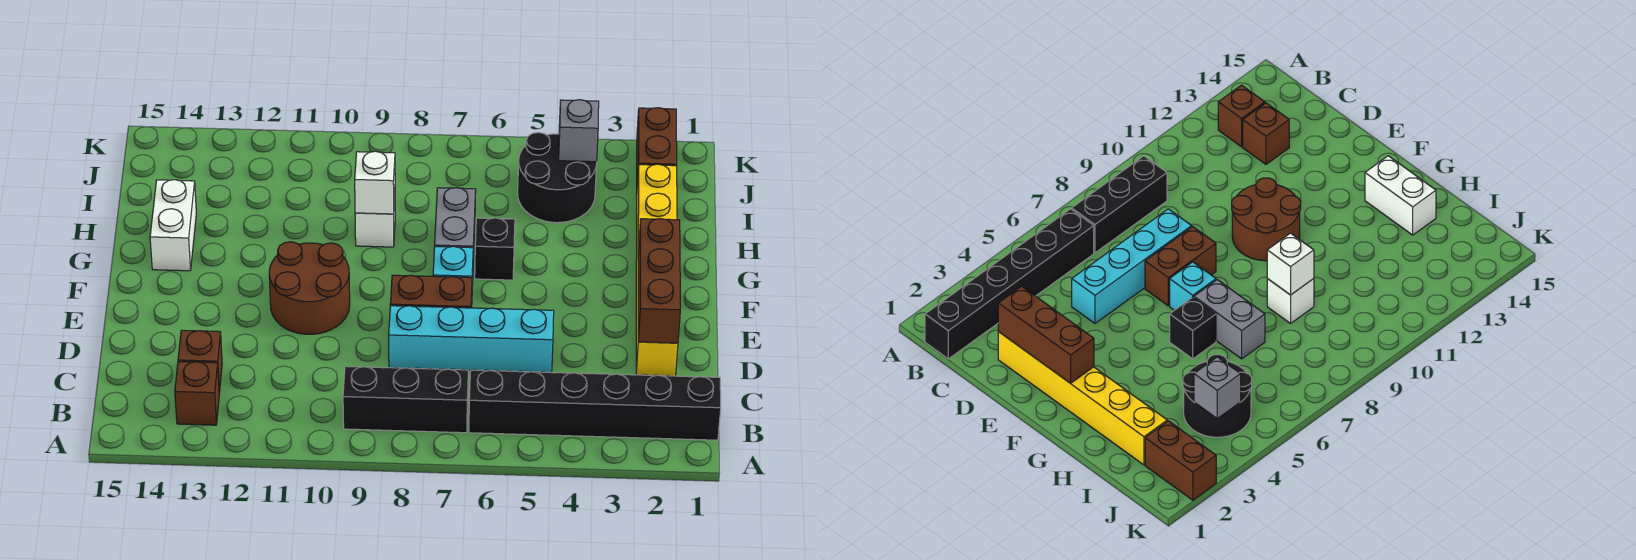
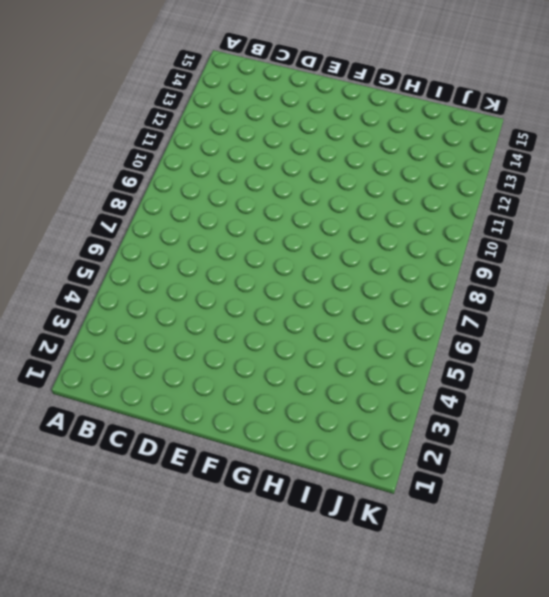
none -> black brick B1:B6 level 1
none -> black brick B7:B9 level 1
none -> brown brick B13 level 1

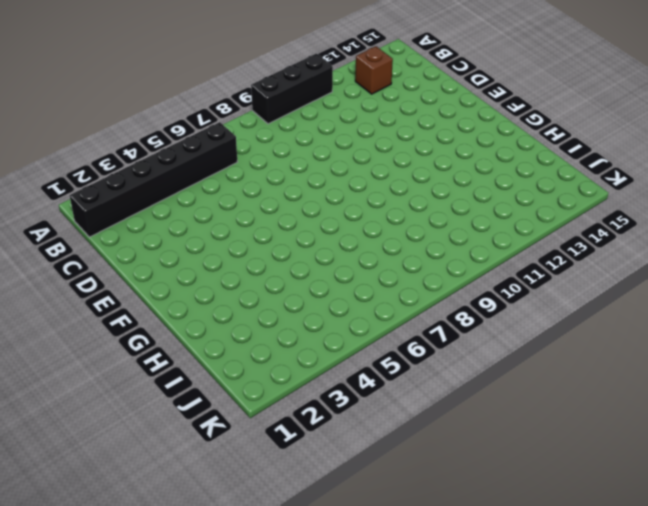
black brick A9:A11 level 1 -> black brick B7:B9 level 1
none -> brown brick C13 level 1
none -> yellow brick D2:I2 level 1
none -> cyan brick D5:D8 level 1

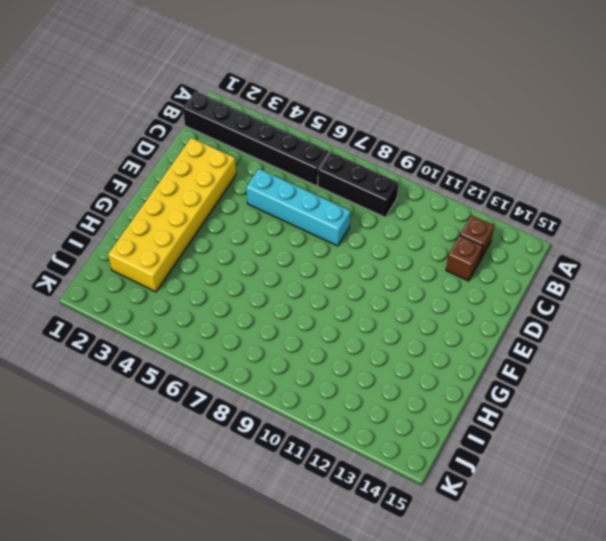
yellow brick D2:I3 level 1 -> yellow brick D2:I2 level 1
none -> brown brick E7:E8 level 1
none -> brown round brick E10:F11 level 1
none -> cyan brick F7 level 1

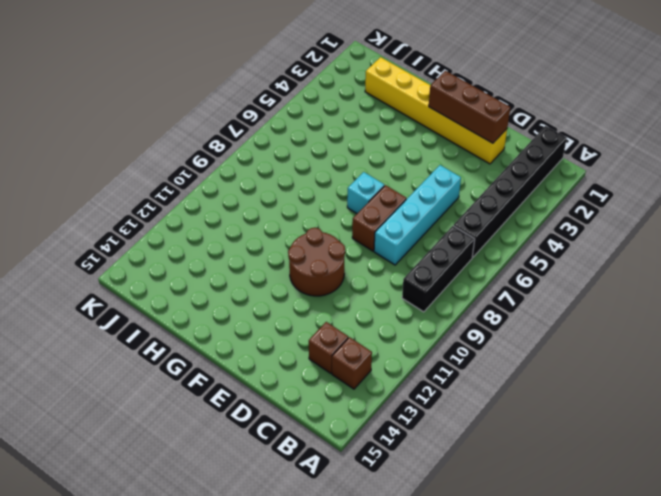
none -> black brick G6 level 1
none -> grey brick G7:H7 level 1
none -> white brick G14:H14 level 1

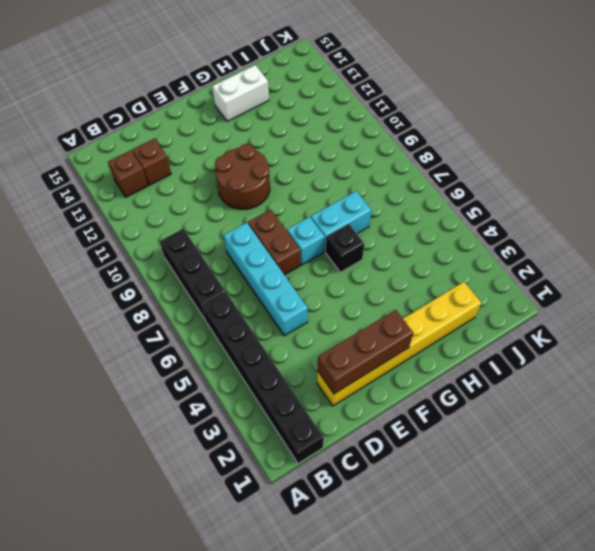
cyan brick G7:H7 level 1 -> grey brick G7:H7 level 1
none -> white brick H9 level 1
none -> black round brick I4:J5 level 1
none -> brown brick J2:K2 level 1

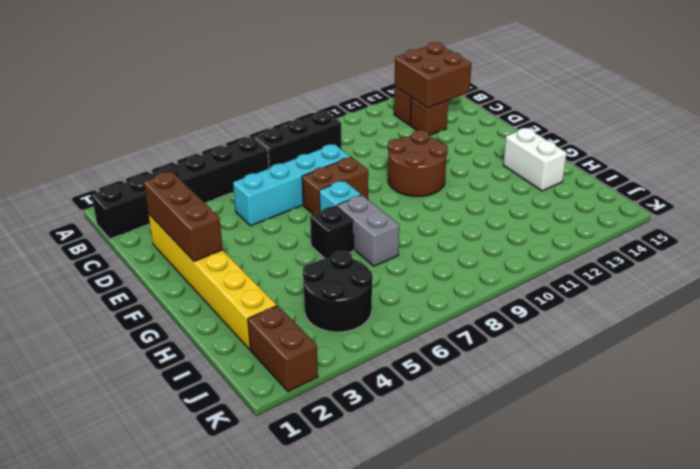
brown brick B13:C14 level 2 -> none
none -> white brick H9 level 1
none -> white brick H9 level 2
none -> grey brick J4 level 2

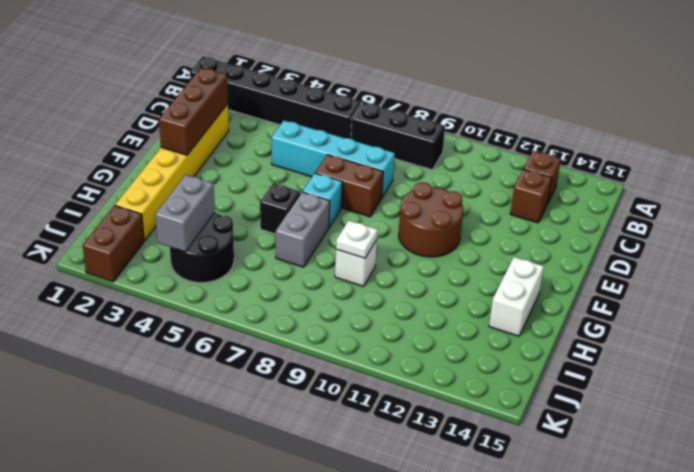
white plate H9 level 2 -> white brick H9 level 2
grey brick I4:J4 level 2 -> grey brick J4 level 2

